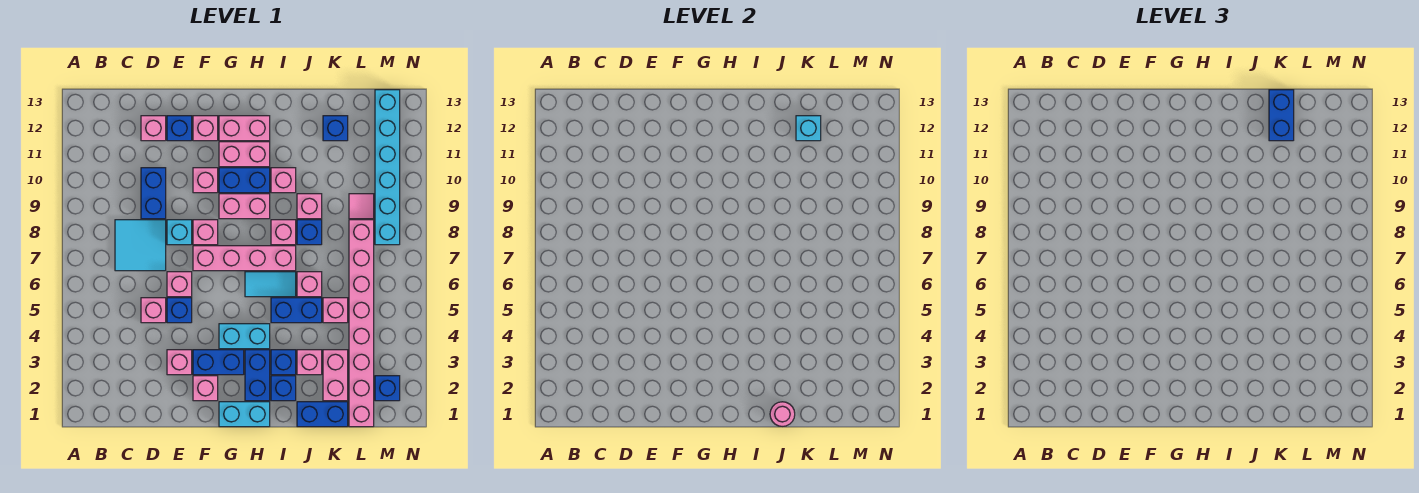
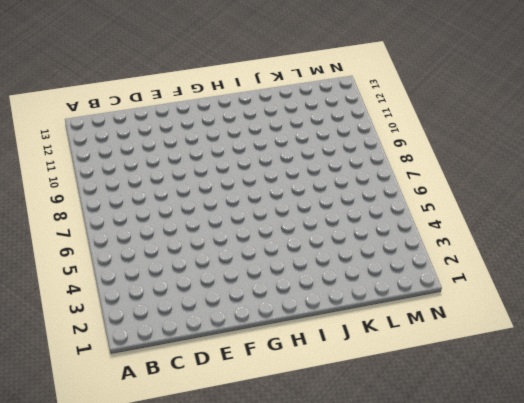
none -> cyan tile C7:D8 level 1
none -> pink brick D5 level 1
none -> blue brick D9:D10 level 1
none -> pink brick D12 level 1

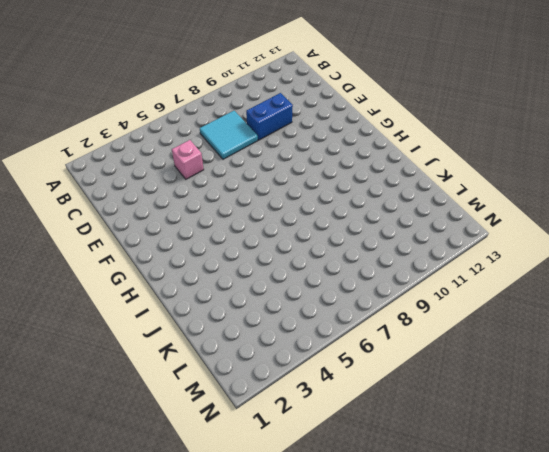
none -> pink brick D12 level 1
none -> pink brick E3 level 1
none -> blue brick E5 level 1
none -> pink brick E6 level 1

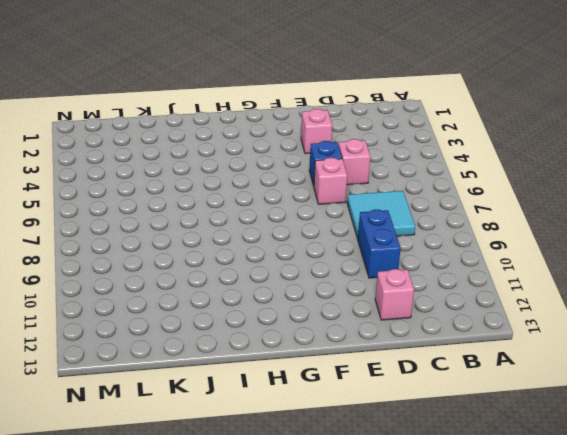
none -> cyan brick E8 level 1
none -> blue brick E12 level 1
none -> pink brick F2 level 1
none -> blue brick F3:G3 level 1

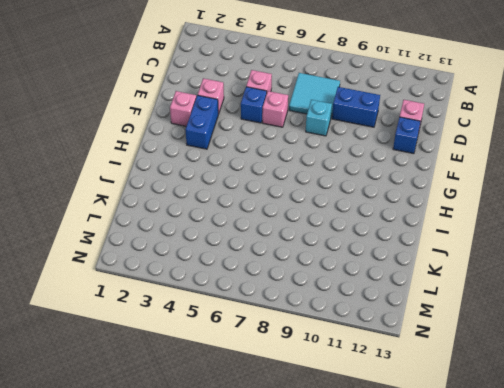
none -> pink brick F7:I7 level 1
none -> pink brick F8 level 1
none -> pink brick F10 level 1
none -> pink brick F12 level 1

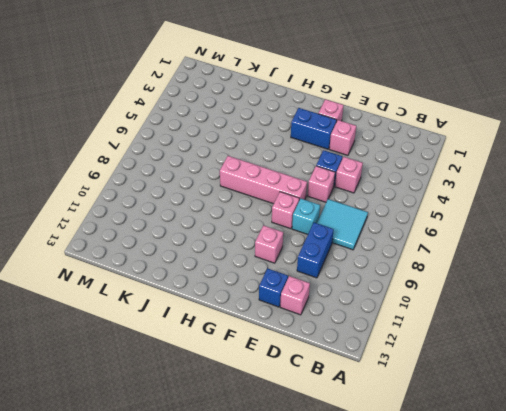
none -> pink brick F12 level 1
none -> cyan brick G1:H1 level 1
none -> cyan brick G4:H4 level 1
none -> pink brick G9:H9 level 1

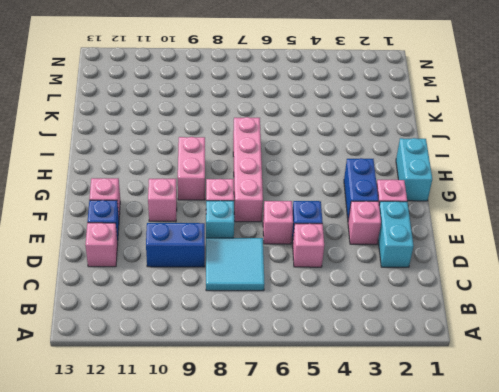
cyan brick D2:E2 level 1 -> cyan brick G4:H4 level 1
none -> blue brick G10:H10 level 1
none -> pink brick G11:H11 level 1
none -> pink brick G12:H12 level 1
none -> blue brick H2:H3 level 1

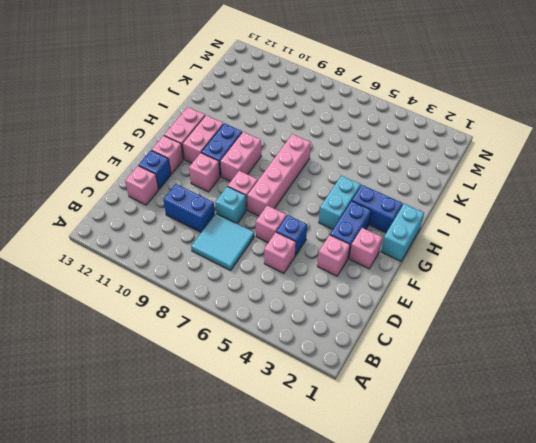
none -> cyan tile H6:I6 level 1
none -> blue brick I2 level 1
none -> blue brick I3 level 1
none -> blue brick I5:J5 level 1

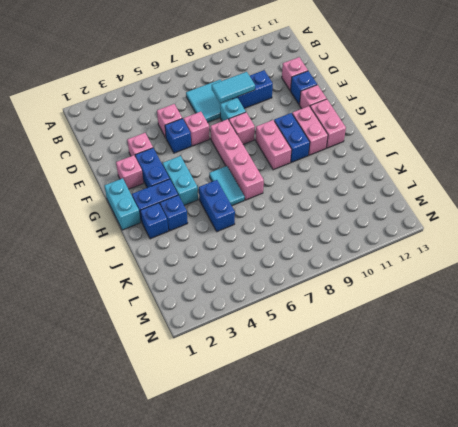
cyan tile D8:D9 level 2 -> none
none -> pink brick F10 level 1
none -> pink brick I8 level 1
none -> pink brick I10 level 1
none -> blue brick J1:K1 level 1

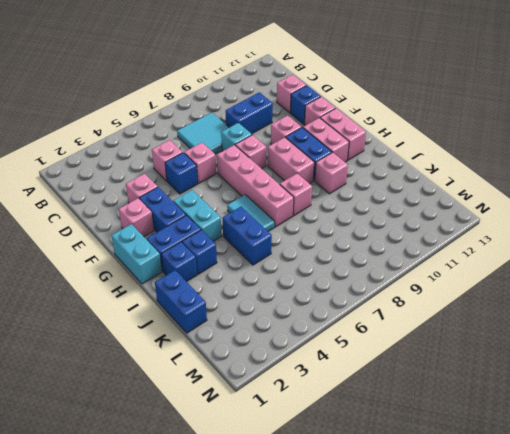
none -> pink brick J3 level 1
none -> pink brick J6 level 1
none -> blue brick J8 level 1
none -> pink brick J9 level 1

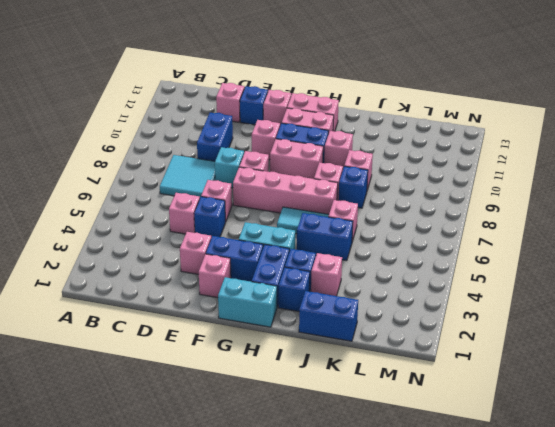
none -> pink brick K2:K3 level 1
none -> pink brick K5 level 1
none -> blue brick K12 level 1
none -> pink brick L1:L8 level 1

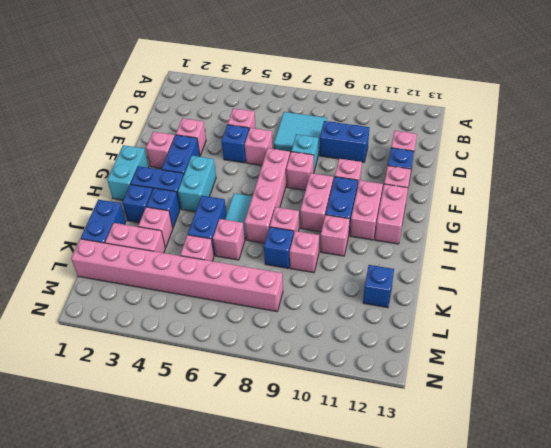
none -> pink tile L9 level 1
none -> blue brick M2 level 1
none -> cyan brick M8:M13 level 1
none -> pink round brick J1 level 2

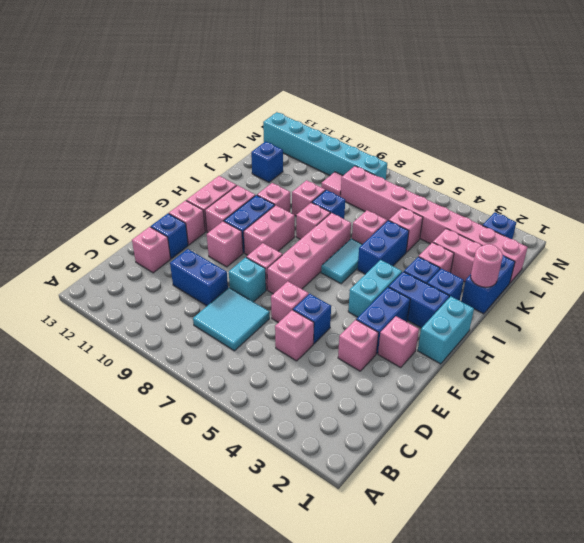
none -> cyan brick K12 level 2
none -> blue brick K12:K13 level 3

